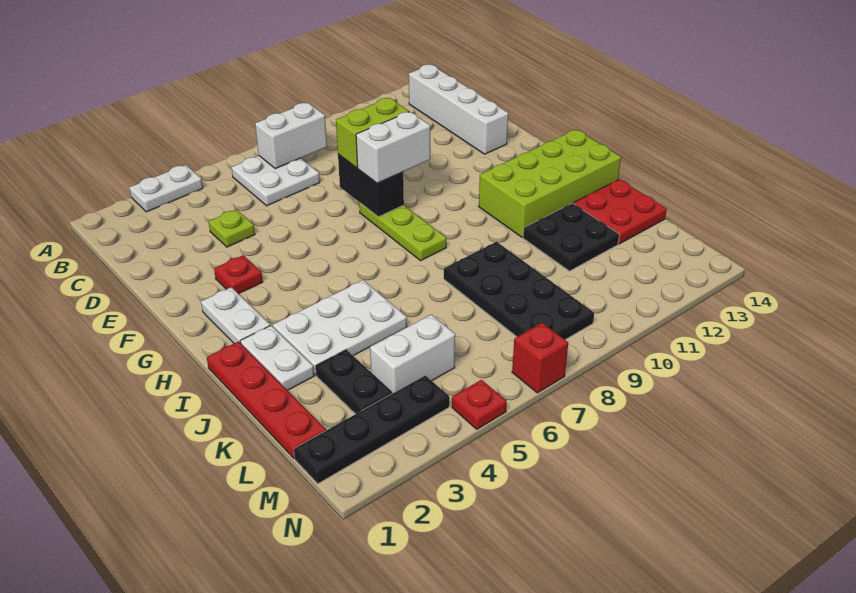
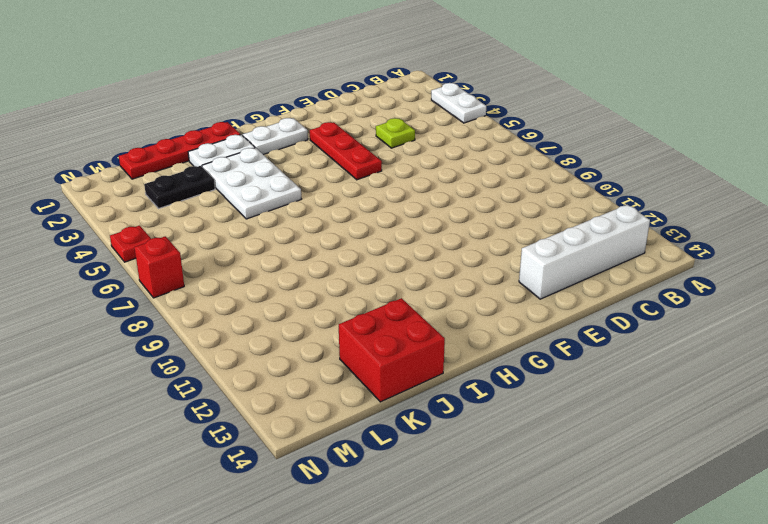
red plate F3:F5 level 1 -> red plate F3 level 1
red brick J13:K14 level 1 -> red plate J13:K14 level 1
none -> white plate B6:C7 level 1
none -> lime plate F8:H8 level 1
none -> lime brick H11:I14 level 1

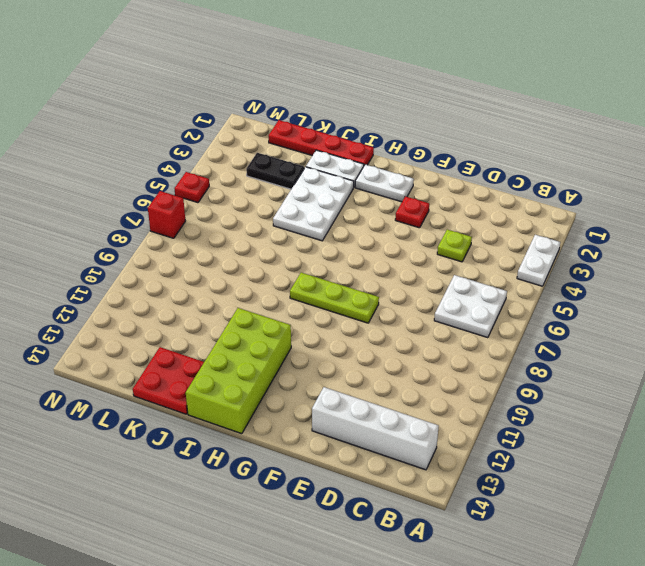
none -> black plate J8:M9 level 1
none -> black plate J11:K12 level 1
none -> white brick L4:L5 level 1

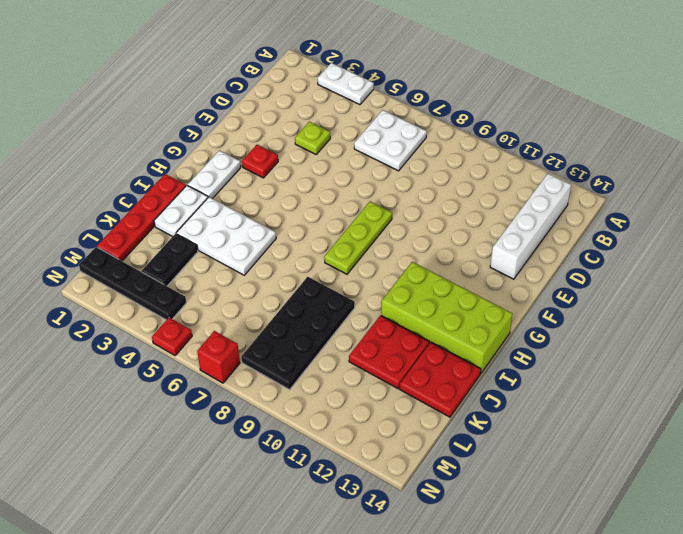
red plate J11:K12 level 1 -> black plate J11:K12 level 1
none -> white brick L4:L5 level 1
none -> white brick B7:B8 level 2
none -> black brick E8:F8 level 2

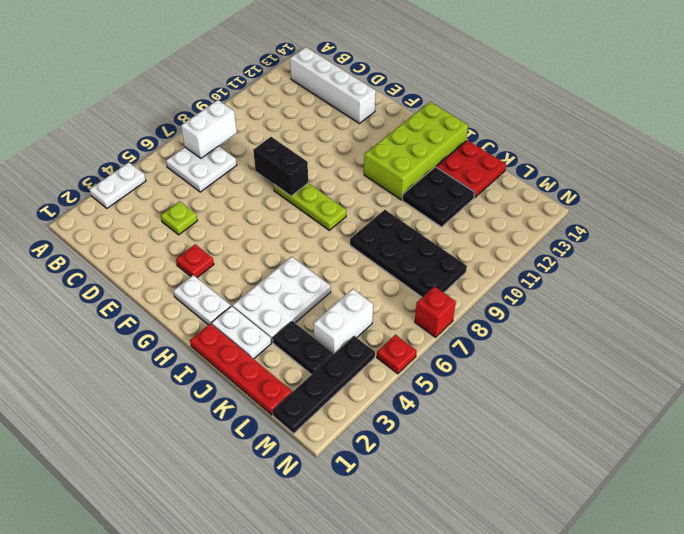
none -> lime brick E8:E9 level 3
none -> white brick F8:F9 level 3

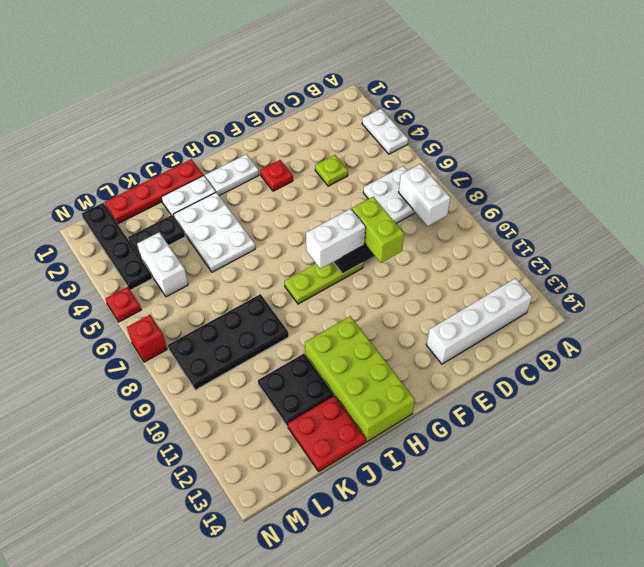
white brick F8:G8 level 3 -> white brick F8:F9 level 3

